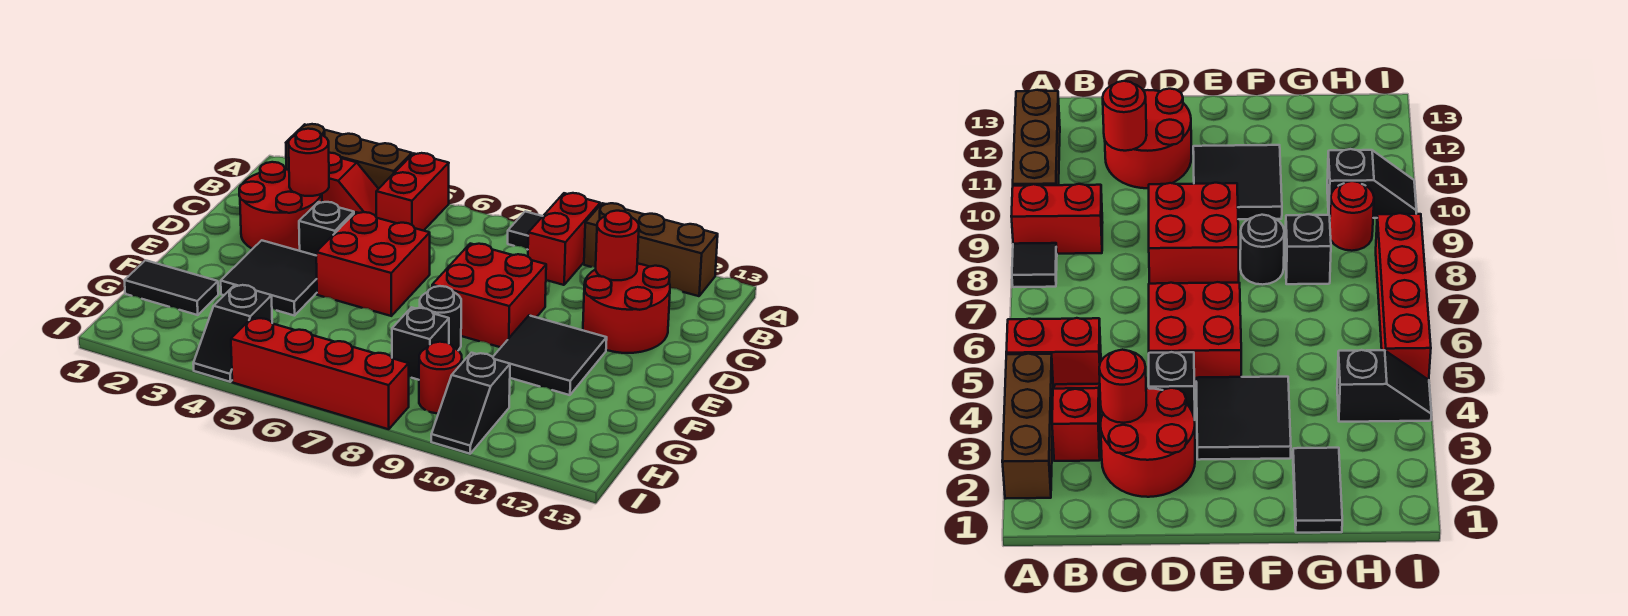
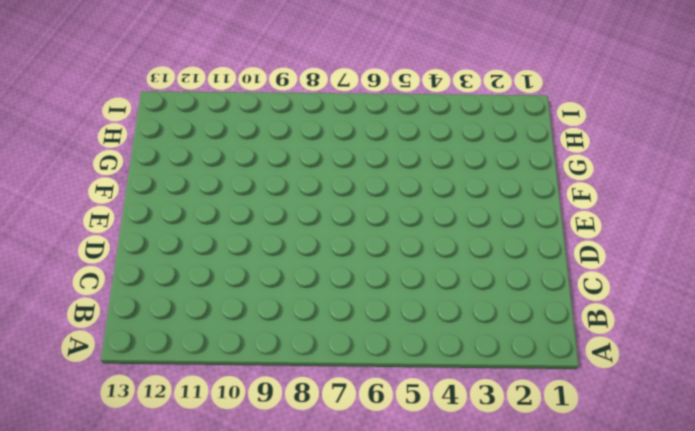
none -> brown brick A2:A4 level 1
none -> red brick A5:B5 level 1
none -> black tile A8 level 1

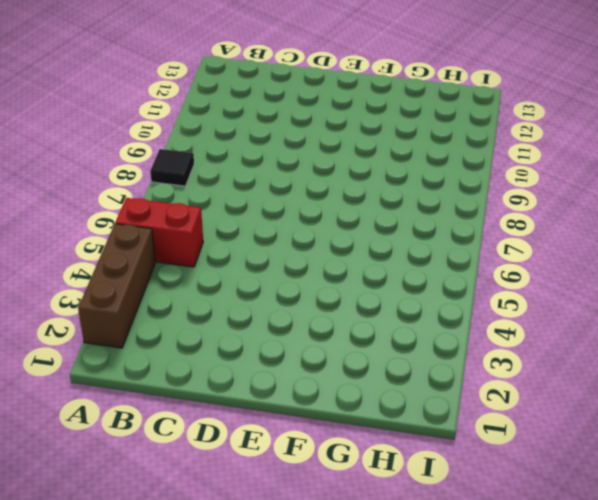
none -> red brick A9:B9 level 1
none -> brown brick A10:A12 level 1
none -> red slope B3:B4 level 1 top 3

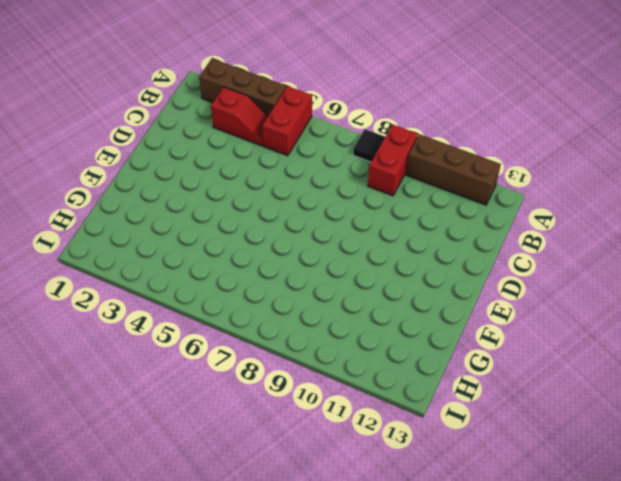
none -> red round brick C2:D3 level 1
none -> red round brick C11:D12 level 1
none -> black brick D4 level 1

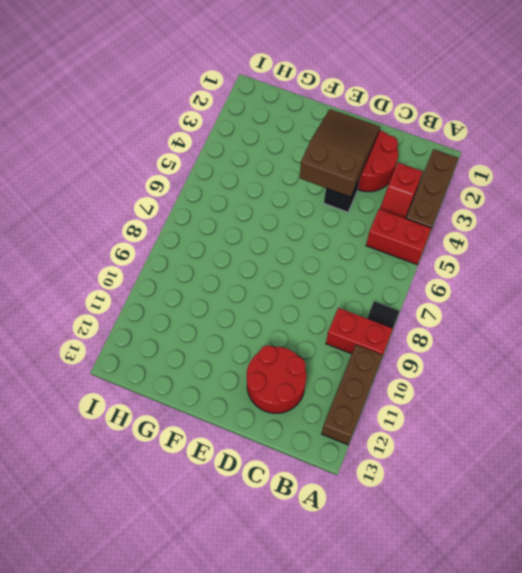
brown slope D2:E4 level 2 top 4 -> none
none -> red brick D5:E6 level 1
none -> red brick D8:E9 level 1
none -> black tile E3:F4 level 1

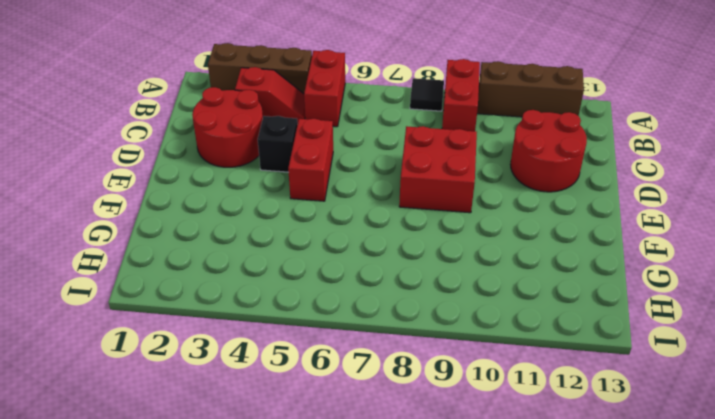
red brick D5:E5 level 1 -> red brick D5:E6 level 1
none -> black tile E3:F4 level 1
none -> black tile E10:F11 level 1
none -> black round brick F8 level 1

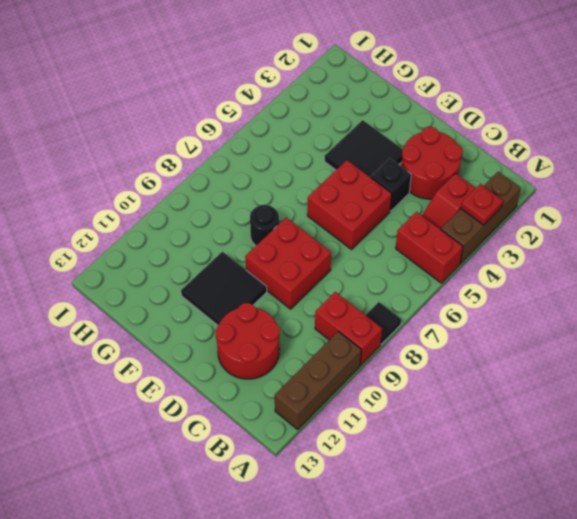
red plate A3 level 2 -> none
none -> black tile G1:G2 level 1
none -> black brick G8 level 1
none -> black slope H4:I4 level 1 top H

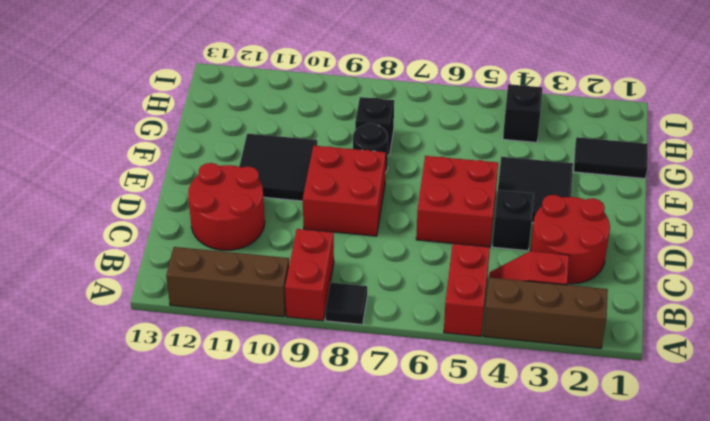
none -> red round brick H9 level 1
none -> black slope H10:I10 level 1 top H
none -> red brick I5:I8 level 1

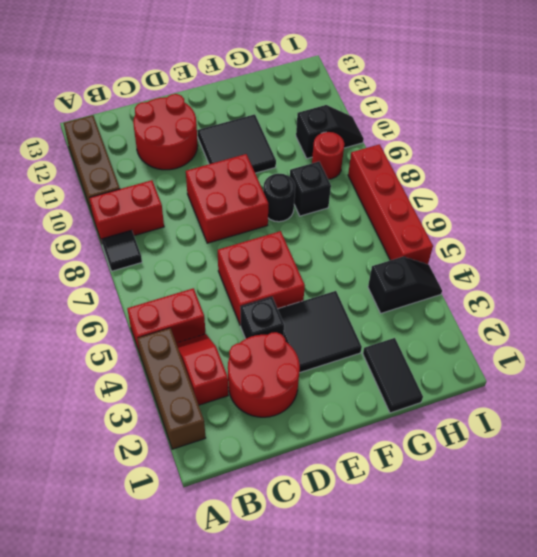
none -> red round brick C3 level 2
none -> red round brick C11 level 2

